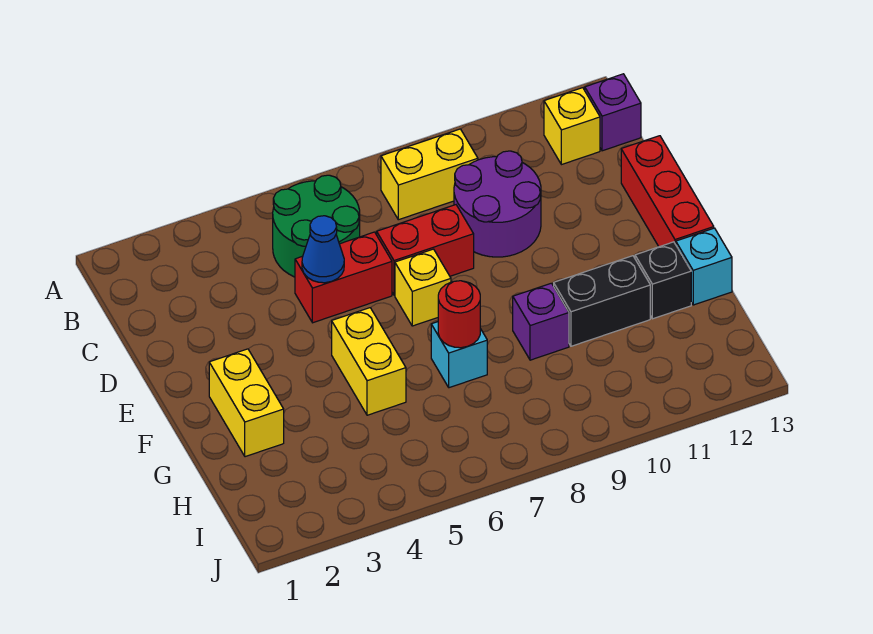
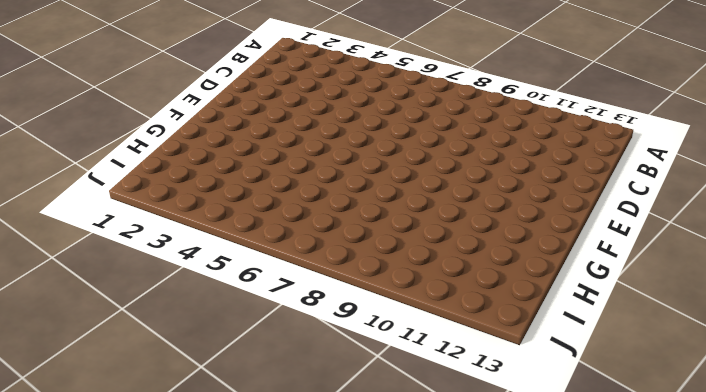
none -> green round brick B5:C6 level 1
none -> yellow brick B8:B9 level 1
none -> yellow brick B12 level 1

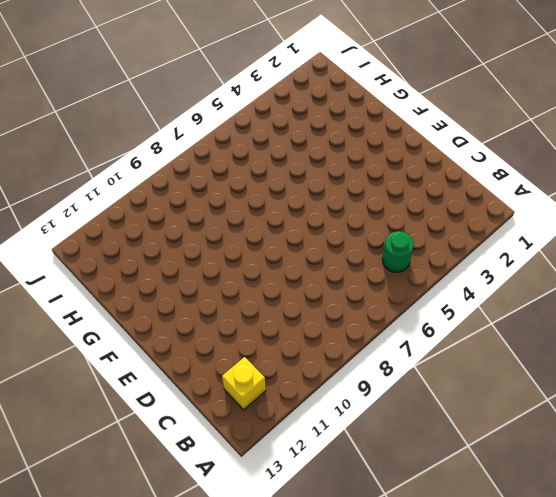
green round brick B5 level 1 -> green round brick B5:C6 level 1
none -> yellow brick B8:B9 level 1
none -> purple brick B13 level 1
none -> purple round brick C9:D10 level 1

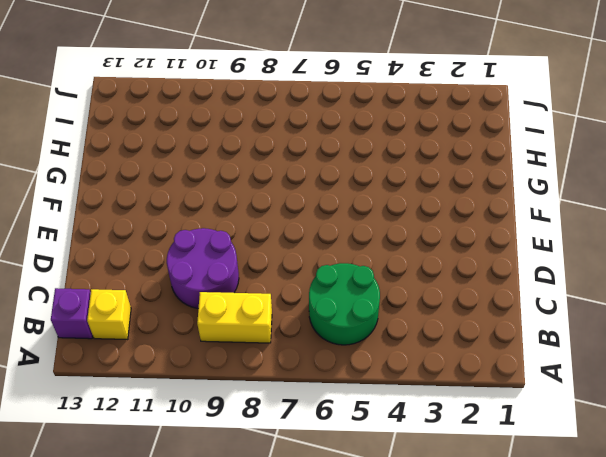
none -> red brick D5:D6 level 1
none -> red brick D7:D8 level 1
none -> red brick D13:F13 level 1

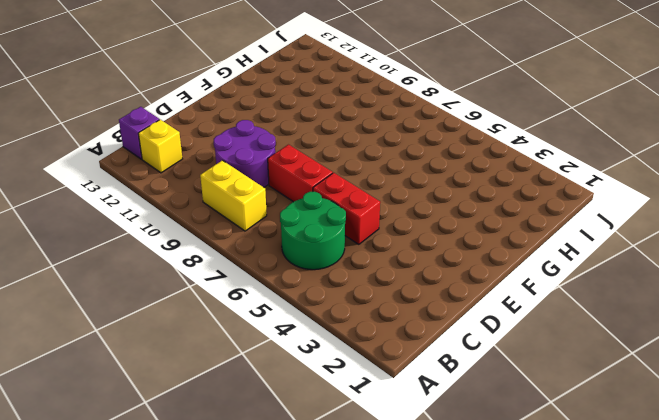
none -> red brick D13:F13 level 1
none -> yellow brick E7 level 1
none -> yellow brick F2:G2 level 1

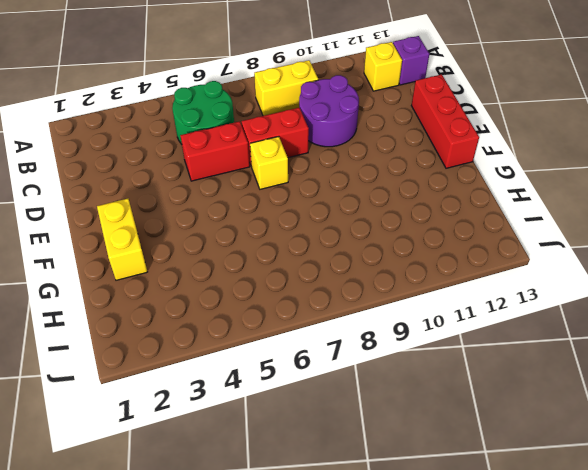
none -> yellow brick F5:G5 level 1
none -> cyan brick G7 level 1
none -> purple brick G9 level 1

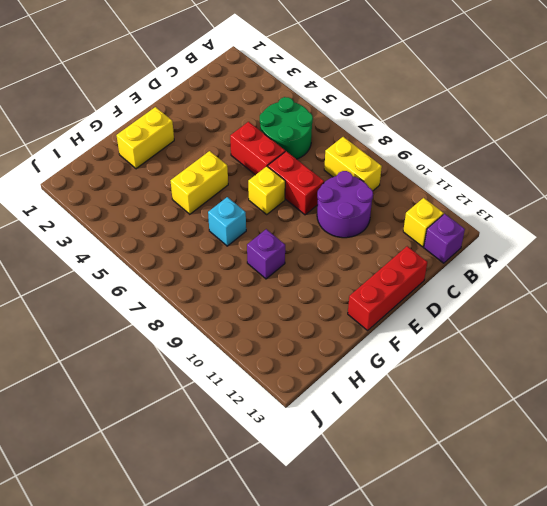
none -> black brick G10:G11 level 1
none -> black brick G12 level 1
none -> cyan brick G13 level 1

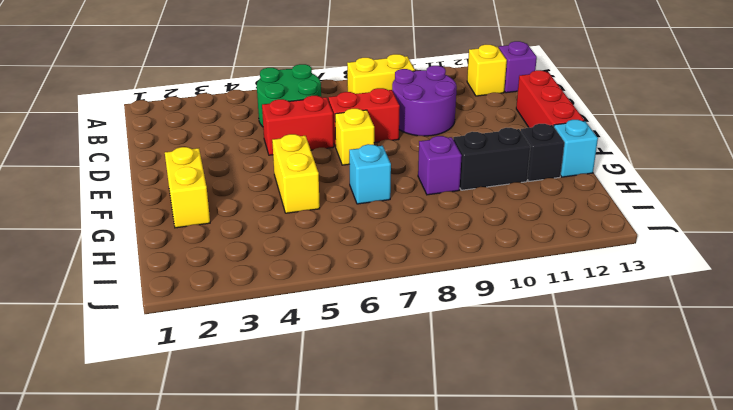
none -> blue cone D5 level 2
none -> red round brick G7 level 2

